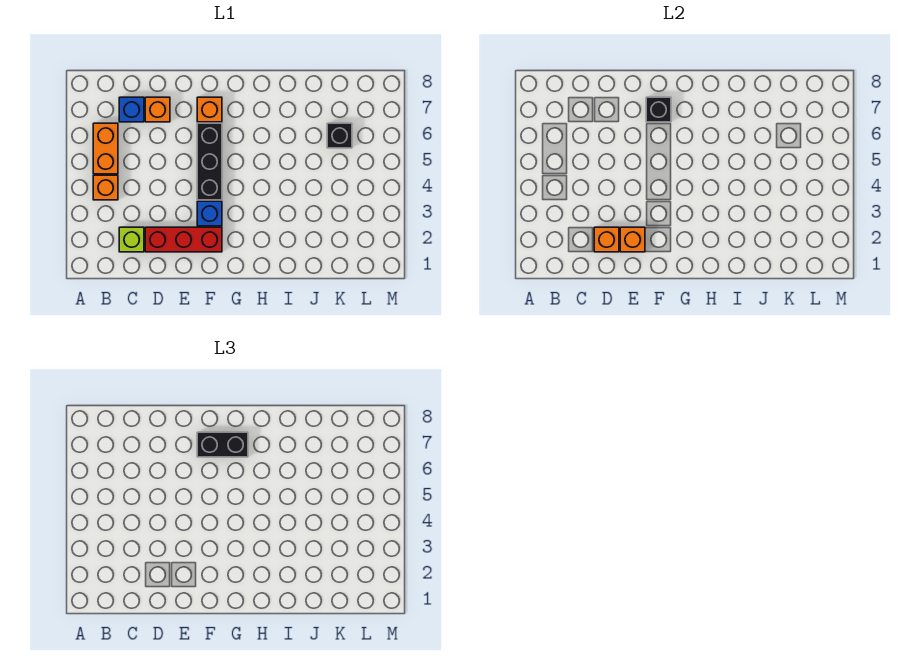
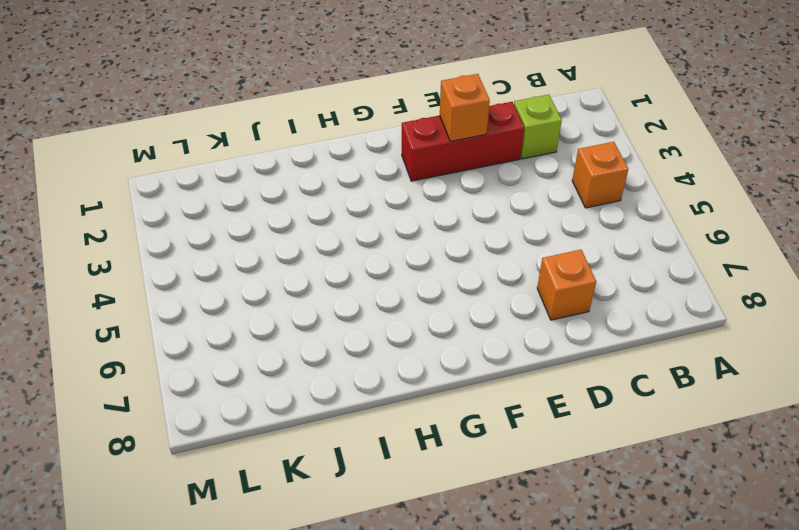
none -> orange brick B5:B6 level 1
none -> blue brick C7 level 1
none -> blue brick F3 level 1

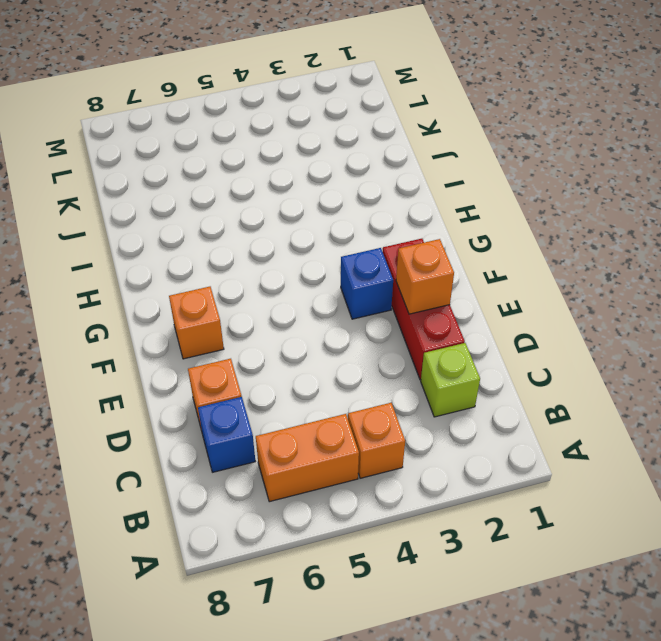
none -> black brick F4:F6 level 1
none -> black brick K6 level 1
none -> orange brick D2 level 2

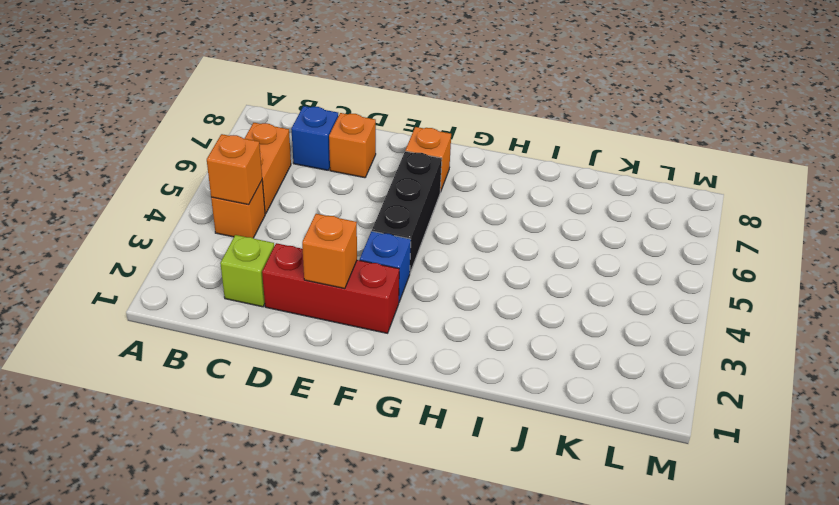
orange brick B4 level 2 -> orange brick D2 level 2
none -> black brick K6 level 1
none -> black brick F7 level 2
none -> black brick F7:G7 level 3

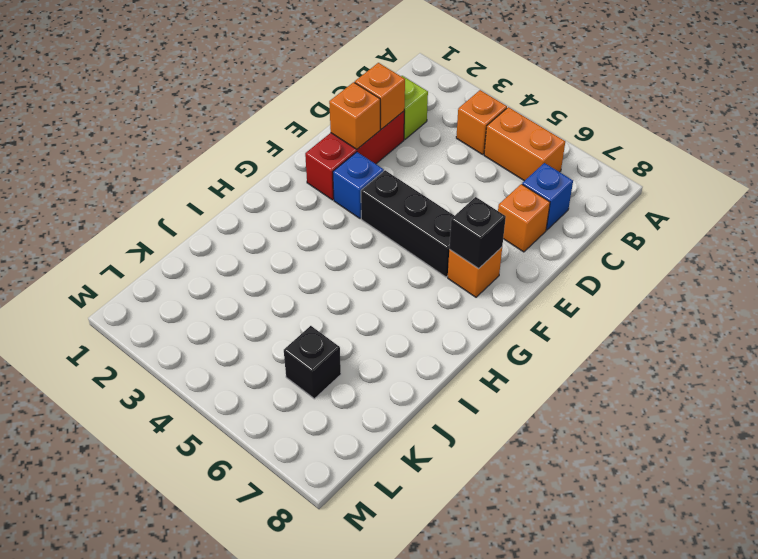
none -> black brick F7:G7 level 3

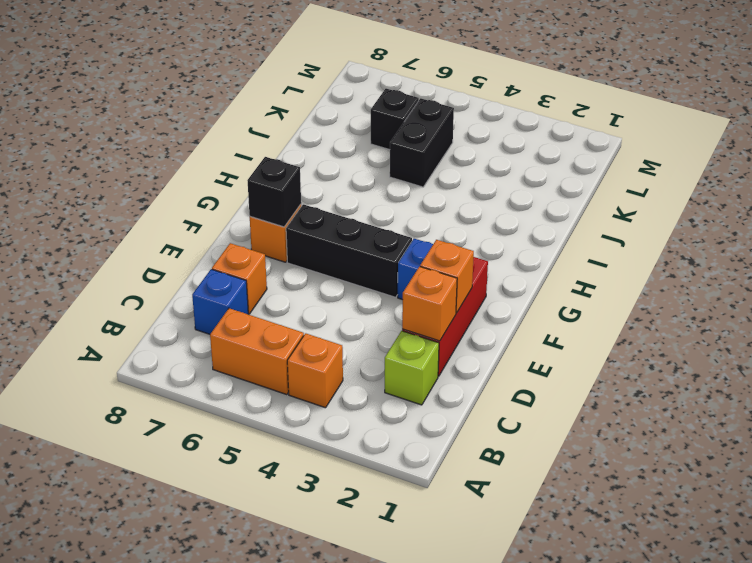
black brick J5:K5 level 1 -> black brick F7:G7 level 3

